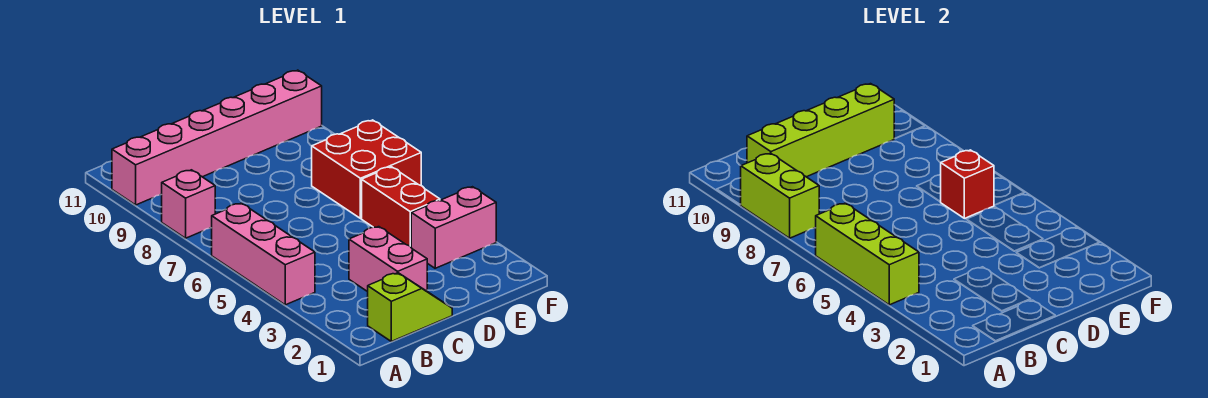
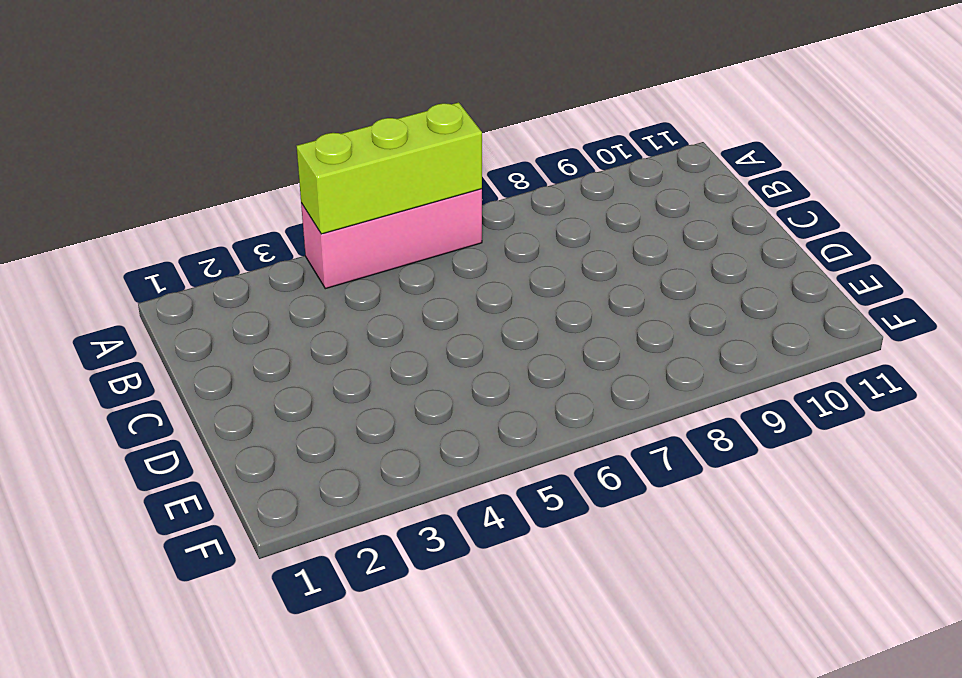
none -> pink brick A8 level 1
none -> pink brick A10:F10 level 1
none -> lime slope B1:C1 level 1 top B

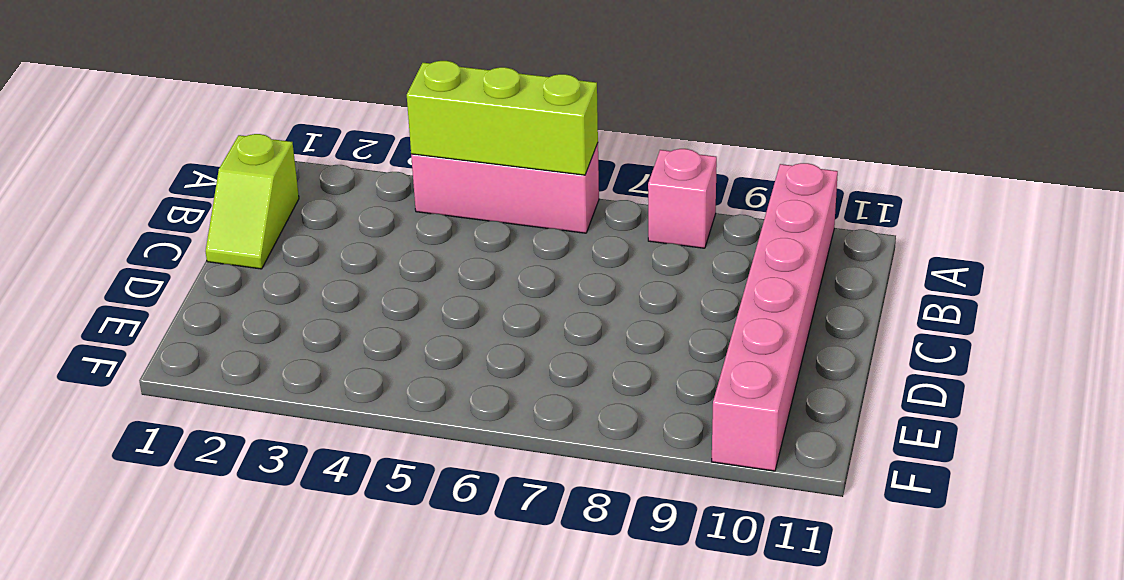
none -> pink brick C2:C3 level 1
none -> pink brick E3:F3 level 1
none -> red brick E4:E5 level 1

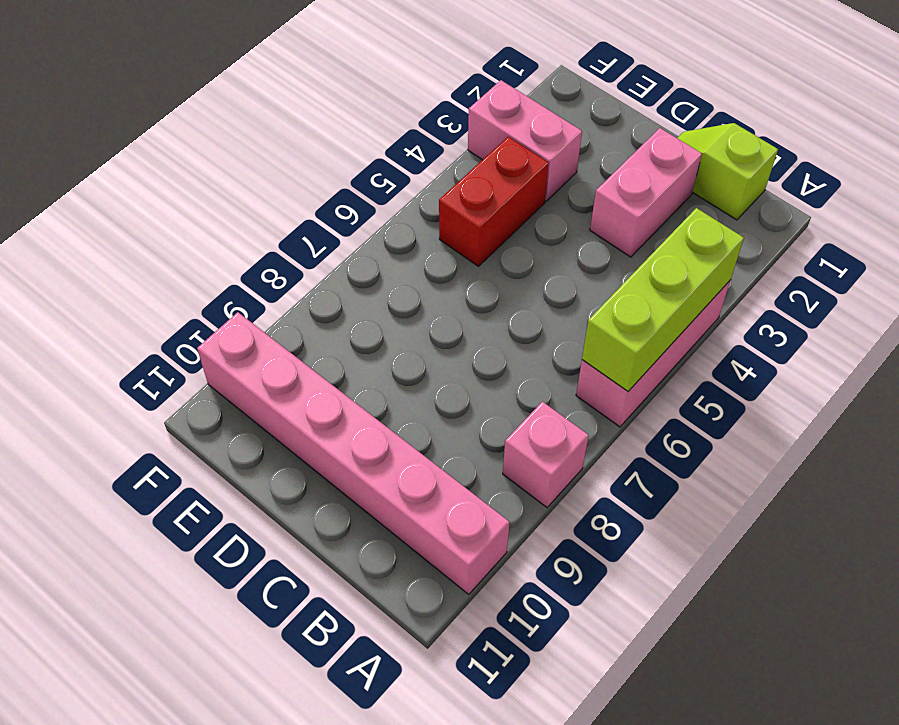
none -> red brick E6:F7 level 1
none -> lime brick A8:A9 level 2
none -> lime brick B10:E10 level 2

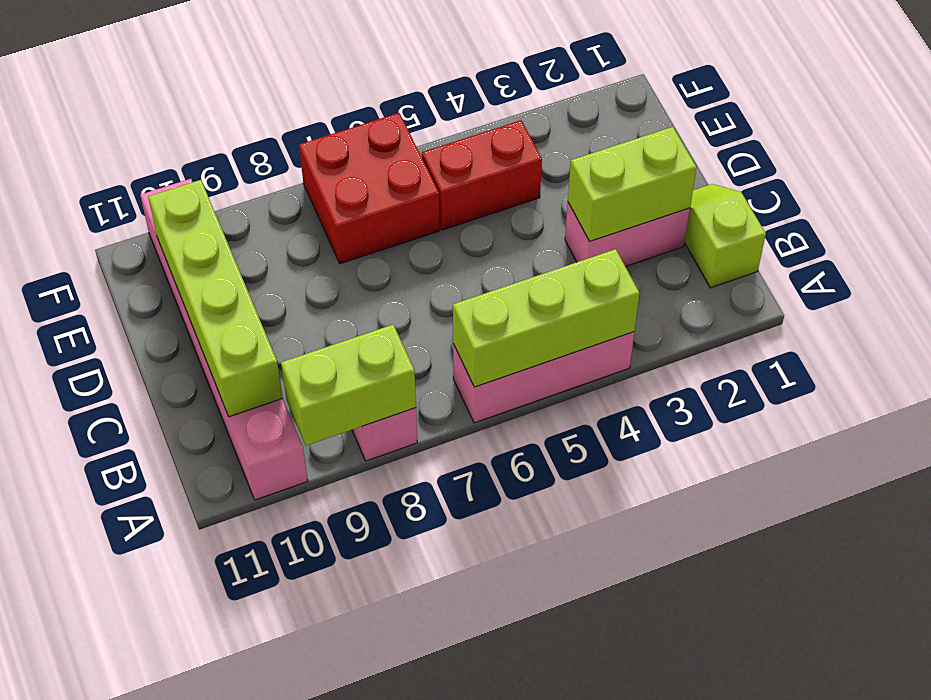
lime brick C2:C3 level 2 -> none
none -> pink brick E3:F3 level 1
none -> red brick E6 level 2

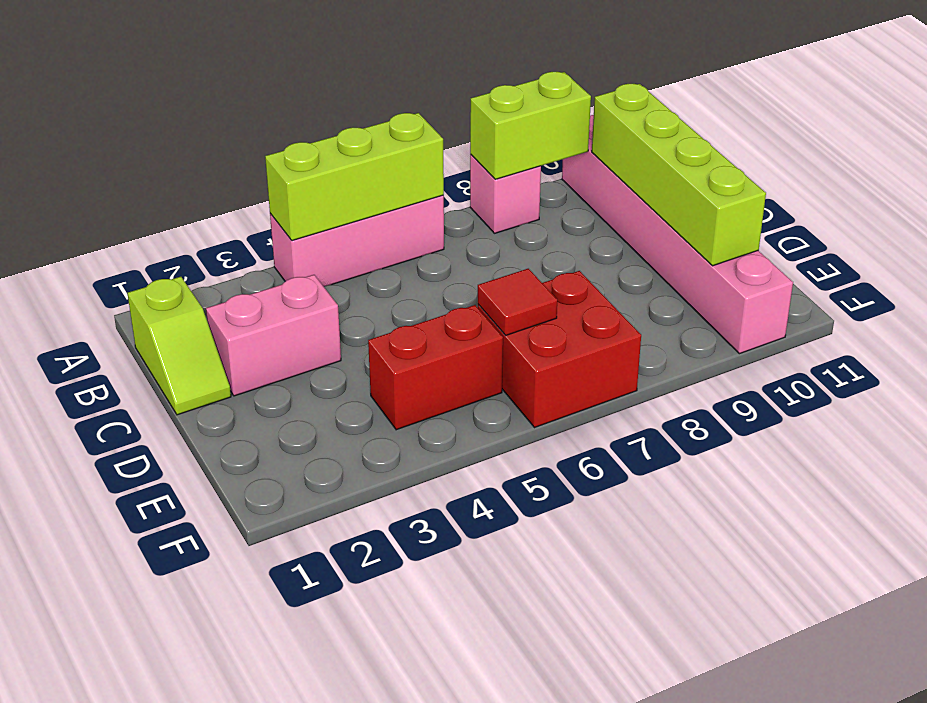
red tile E6 level 2 -> red brick E6 level 2
none -> pink brick E3:F3 level 1

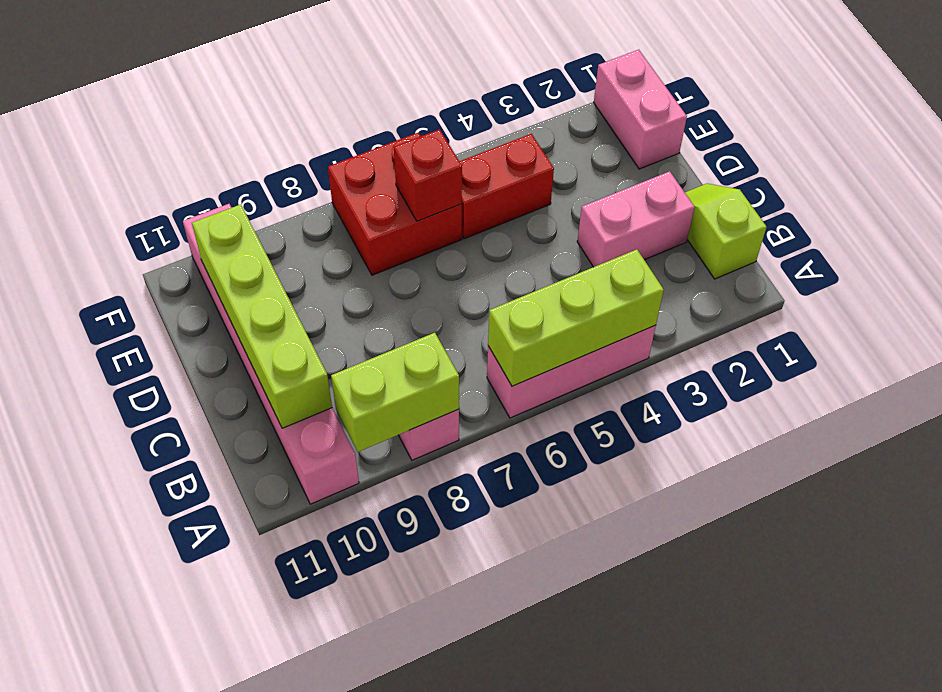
pink brick E1:F1 level 1 -> pink brick E3:F3 level 1

